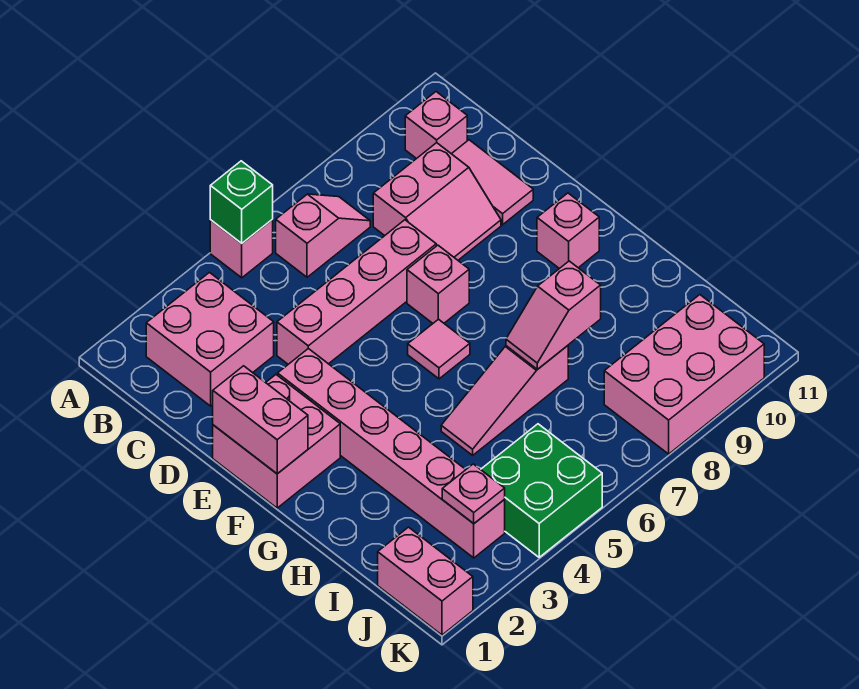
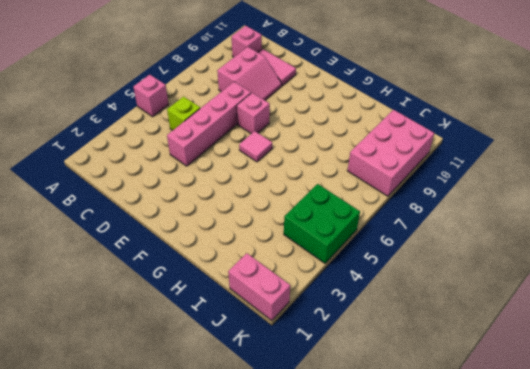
lime brick C5 level 1 -> none
none -> pink brick B2:C3 level 1
none -> pink slope B6:B7 level 1 top 6
none -> pink brick E1:F2 level 1

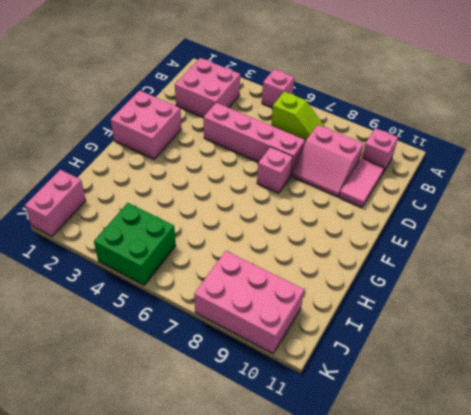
lime slope B6:B7 level 1 top 6 -> pink slope B6:B7 level 1 top 6
none -> pink brick E3:J3 level 1
none -> pink tile F6 level 1
none -> pink brick F10 level 1

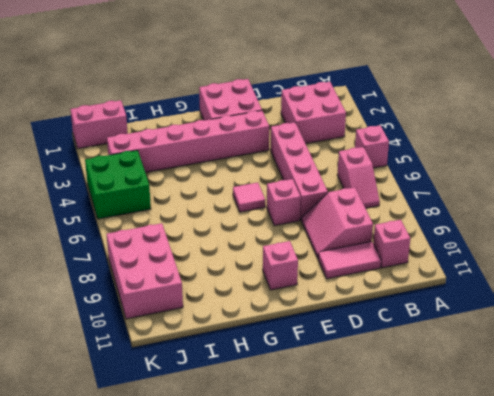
none -> pink slope H5:H7 level 1 top 7
none -> green brick A5 level 2
none -> pink brick E1:F1 level 2

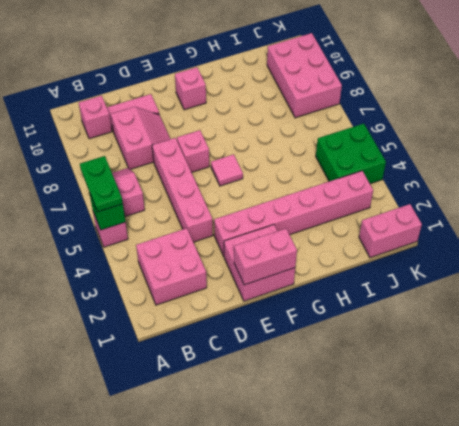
green plate A5:A6 level 3 -> none
none -> pink slope H5:H7 level 1 top 7
none -> pink slope H7:H8 level 2 top 8
none -> pink plate J3 level 2

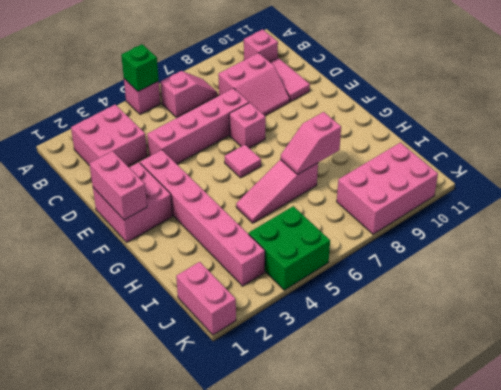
none -> pink brick F10 level 1
none -> pink plate J3 level 2

